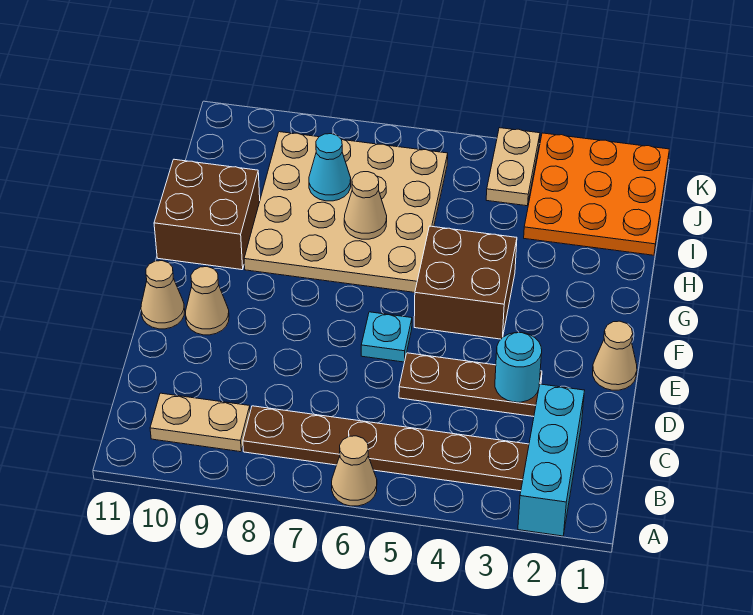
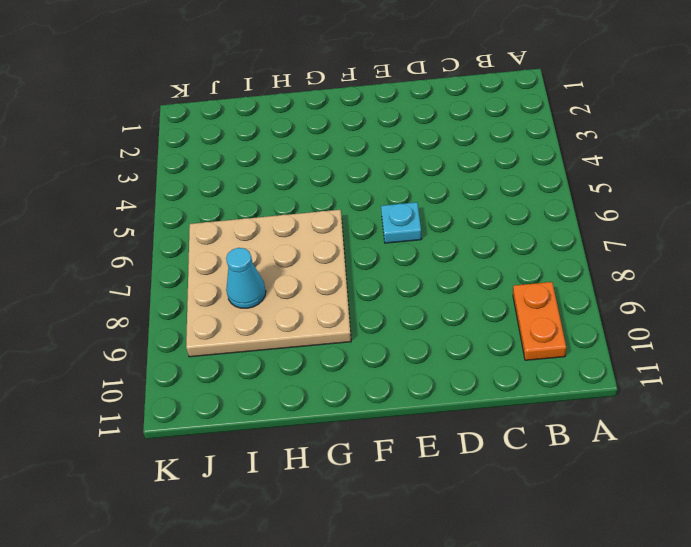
orange plate B9:B10 level 1 -> tan plate B9:B10 level 1
none -> cyan brick A2:C2 level 1
none -> tan cone A6 level 1
none -> brown plate B3:B8 level 1

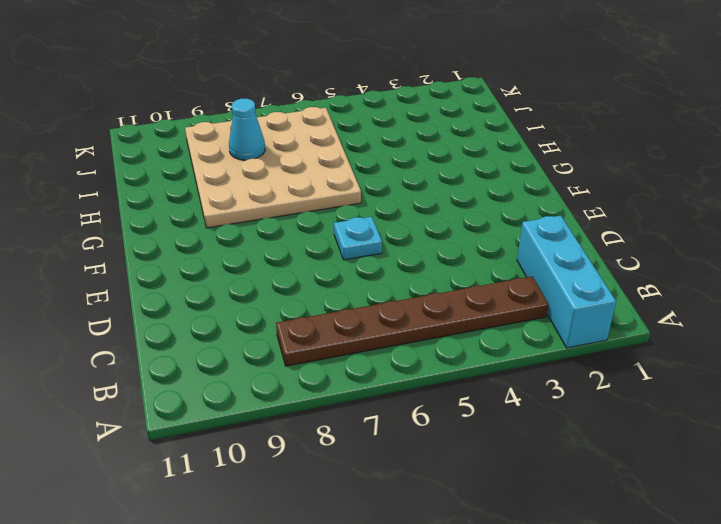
none -> tan cone A6 level 1
none -> tan plate B9:B10 level 1
none -> brown plate D3:D5 level 1

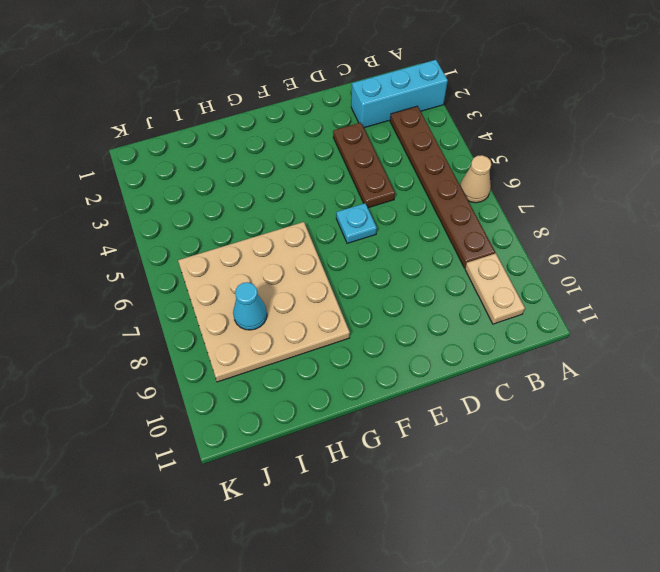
none -> tan cone E1 level 1
none -> tan cone E10 level 1
none -> tan cone E11 level 1

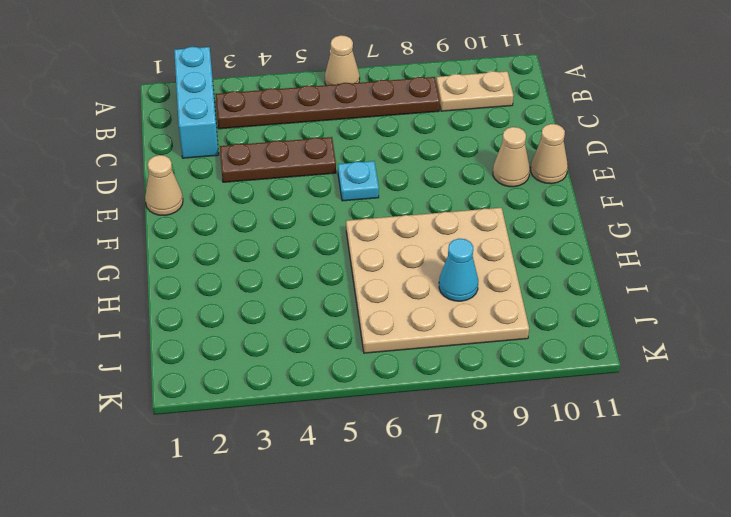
none -> brown brick F4:G5 level 1
none -> brown brick G10:H11 level 1
none -> orange plate I1:K3 level 1

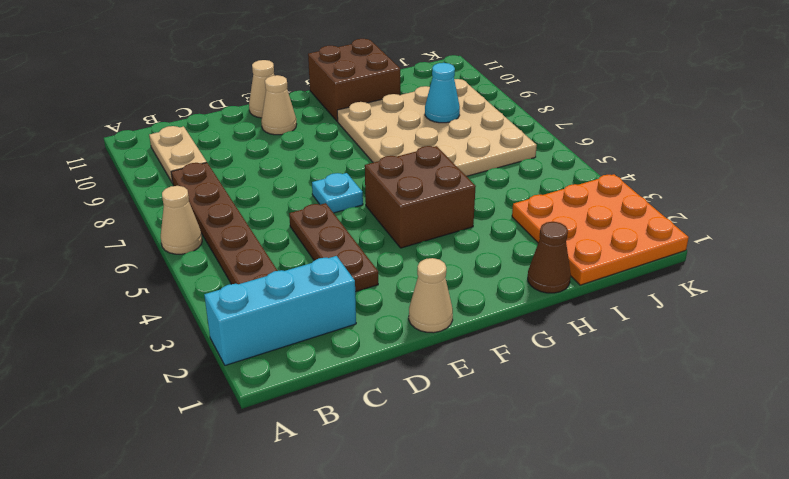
brown cone H1 level 1 -> none
none -> tan plate J4:K4 level 1
none -> cyan round brick D3 level 2
none -> tan cone H7 level 2

